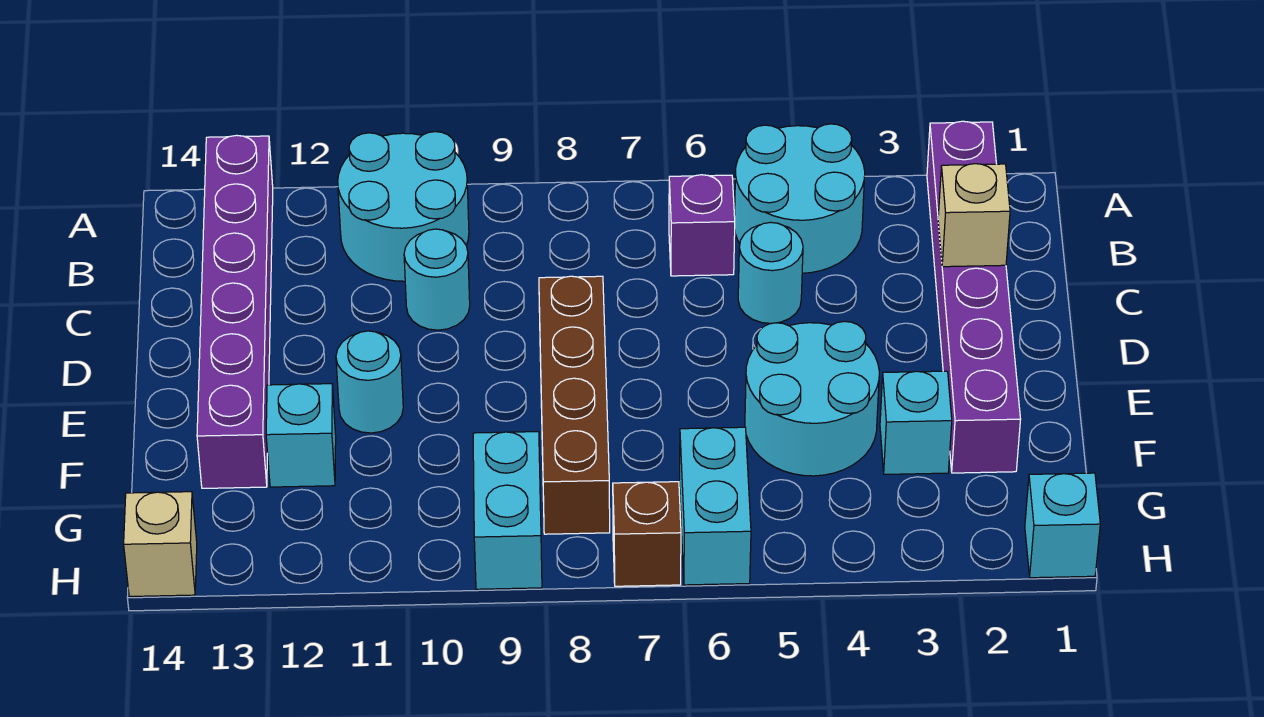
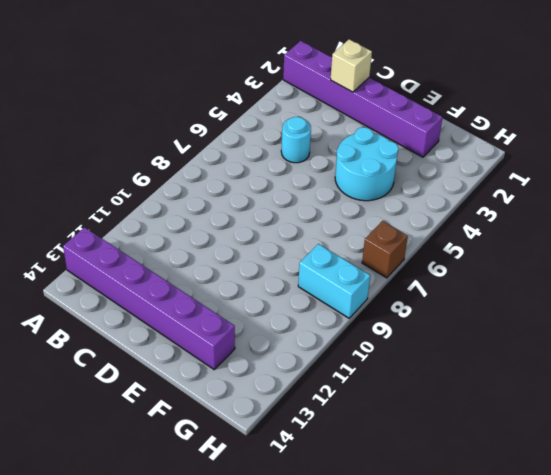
none -> cyan round brick A4:B5 level 1
none -> cyan round brick A10:B11 level 1
none -> purple brick B6 level 1

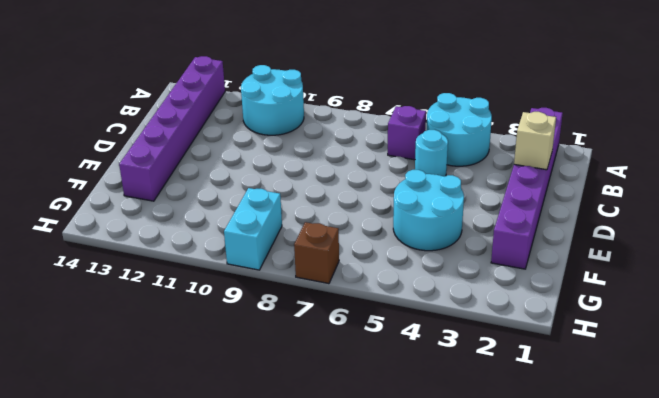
none -> cyan round brick C10 level 1
none -> brown brick D8:G8 level 1
none -> cyan round brick E11 level 1

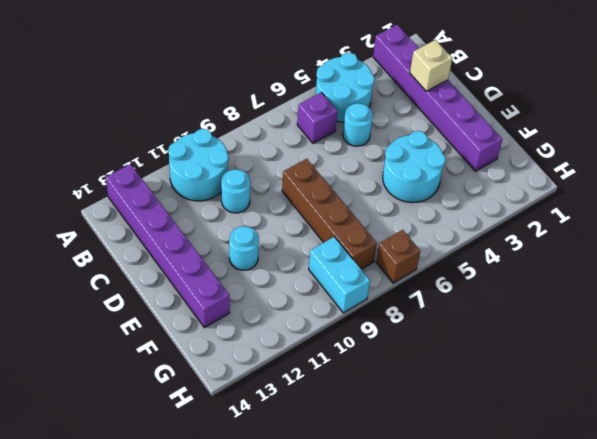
none -> cyan brick F3 level 1
none -> cyan brick F12 level 1
none -> cyan brick G6:H6 level 1

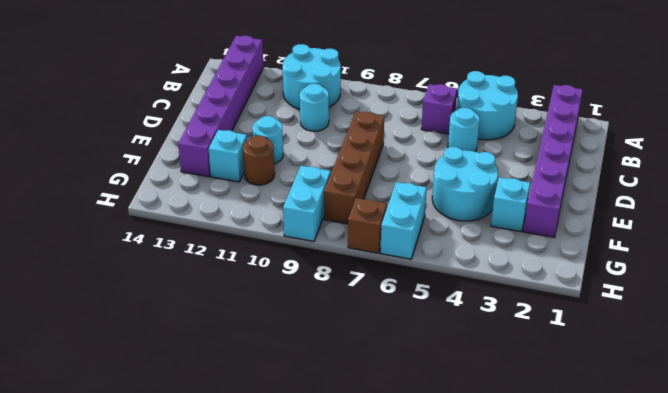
brown round brick F11 level 1 -> none
none -> cyan brick H1 level 1
none -> tan brick H14 level 1
none -> tan brick C2 level 2

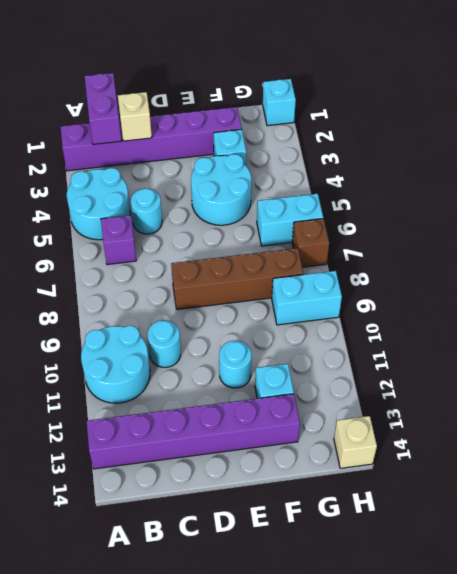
purple brick B1:B2 level 2 -> none

